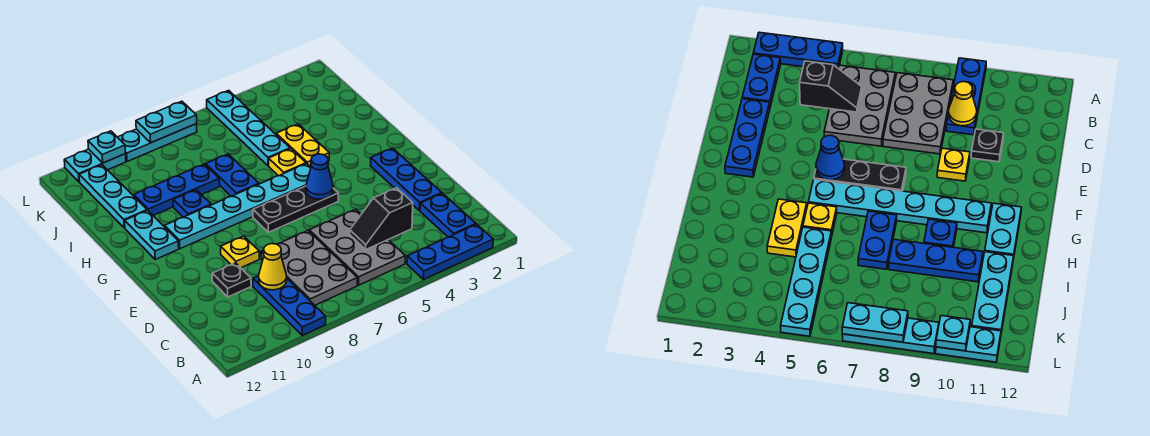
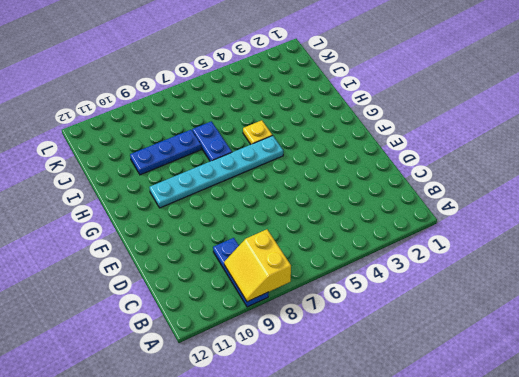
yellow slope A8:B9 level 2 top 8 -> none
none -> blue plate A2:A4 level 1
none -> blue plate B2:C2 level 1
none -> grey plate B5:D6 level 1

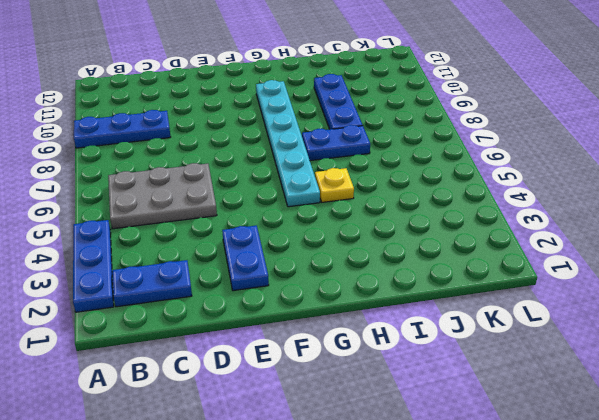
blue plate E2:E3 level 1 -> blue plate D2:F2 level 1
none -> grey plate B7:D8 level 1
none -> black plate D10 level 1
none -> yellow plate E9 level 1

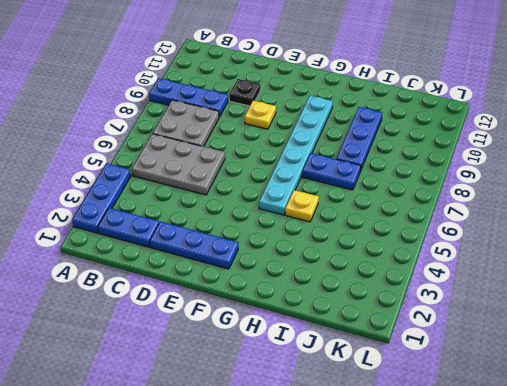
grey plate B7:C8 level 1 -> grey plate B7:D8 level 1
none -> black plate F5:F7 level 1
none -> cyan plate G11:H11 level 1
none -> yellow plate H4:I4 level 1

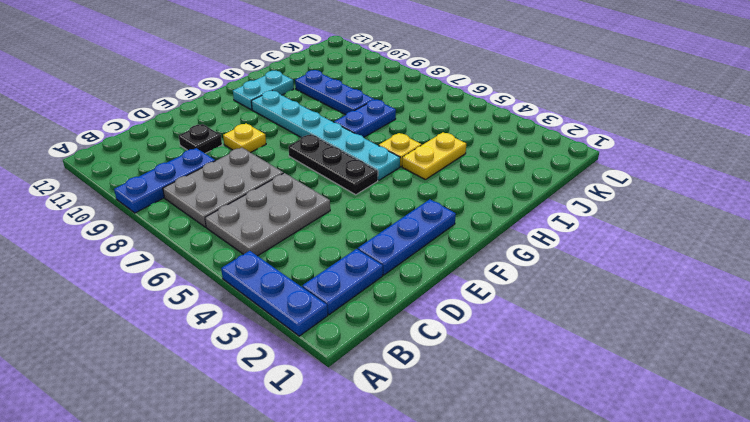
none -> blue plate H9 level 1
none -> cyan plate I5:L5 level 1
none -> cyan plate I11:K11 level 1

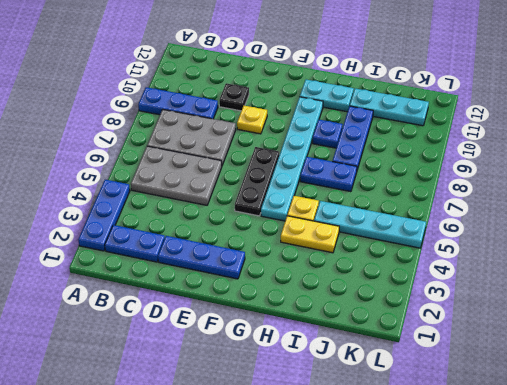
none -> cyan plate L7:L9 level 1
none -> cyan plate L10:L11 level 1
none -> black slope C4:C5 level 2 top 4

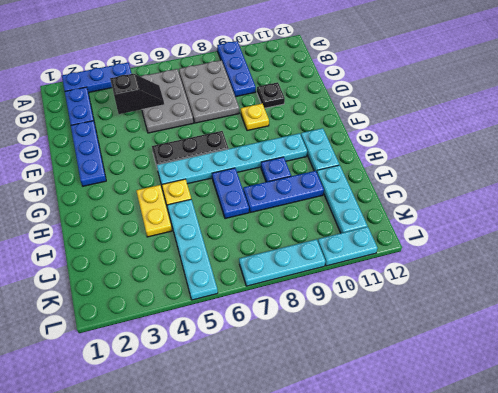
none -> yellow cone C9 level 2
none -> blue cone F5 level 2
none -> cyan plate L7:L8 level 2

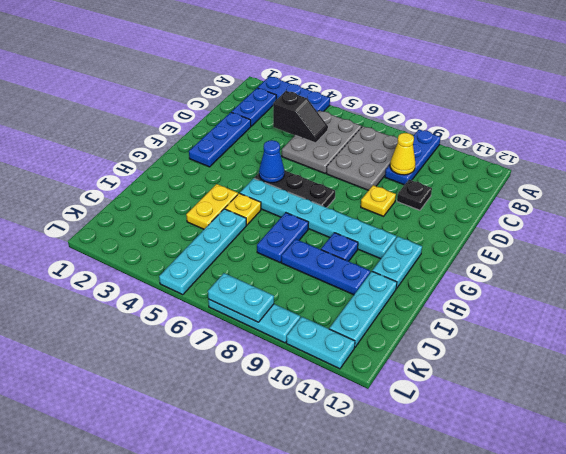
none -> cyan plate L10 level 2

